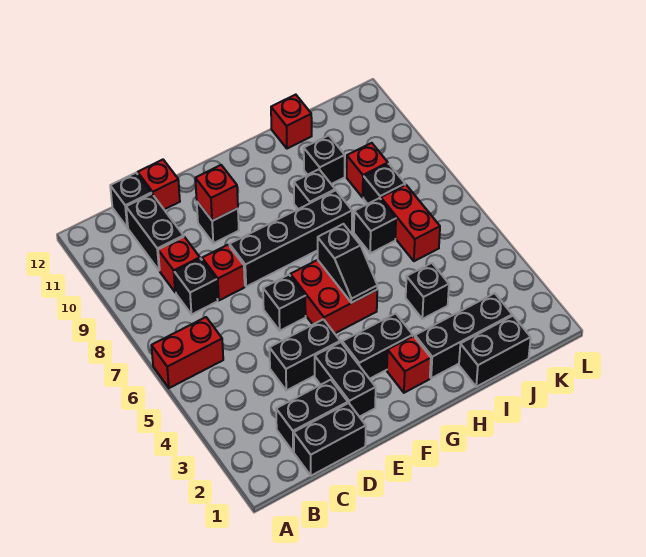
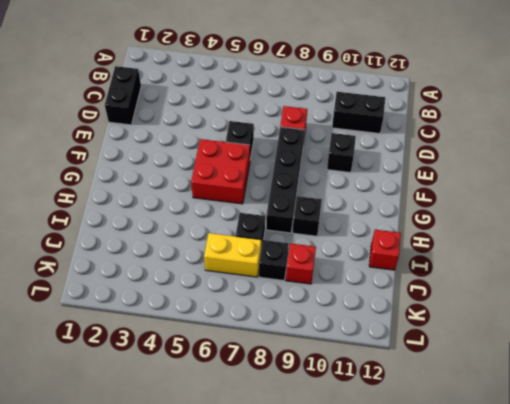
yellow brick J6:J7 level 1 -> red brick J6:J7 level 1
none -> red brick A6:B6 level 1
none -> black brick C2:D2 level 1
none -> black brick C8 level 1

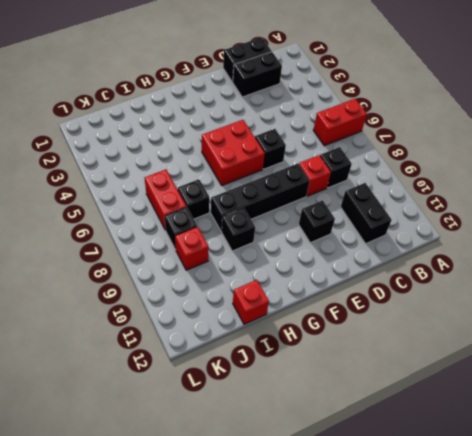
none -> red brick C9 level 1
none -> black brick C12 level 1
none -> black brick D4:E4 level 1

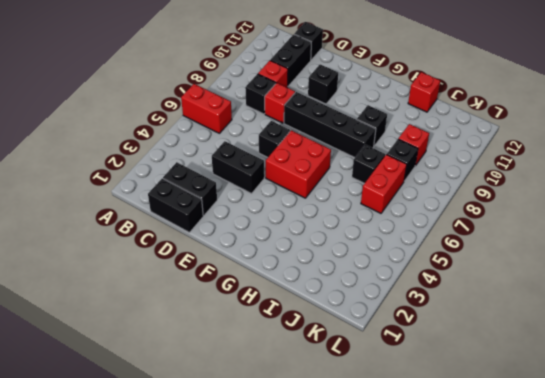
none -> red brick D12 level 1
none -> black brick E2:E3 level 1
none -> black brick F3:G3 level 1

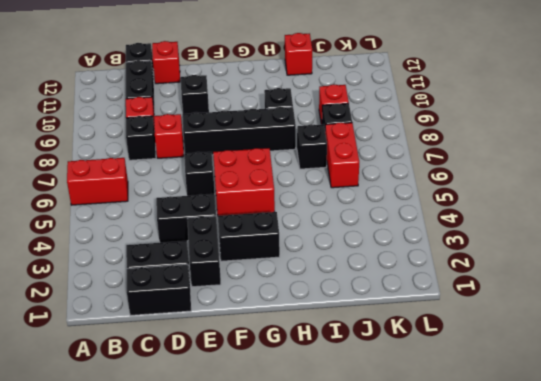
none -> red brick G2 level 1
none -> black brick H2:J2 level 1
none -> black brick I1:J1 level 1

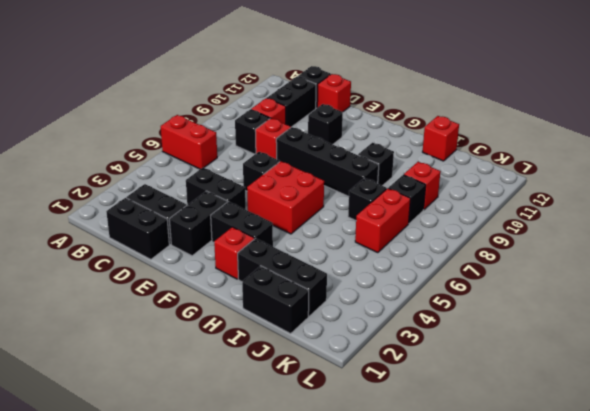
none -> black brick I4 level 1
none -> black brick I10 level 1
none -> red brick E10 level 2

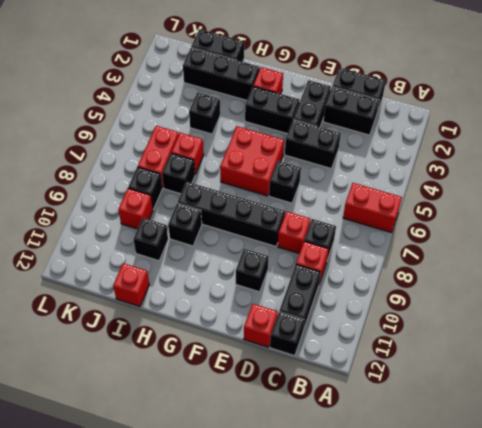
red brick I6 level 1 -> red brick E10 level 2
none -> black slope G5:G6 level 2 top 6

